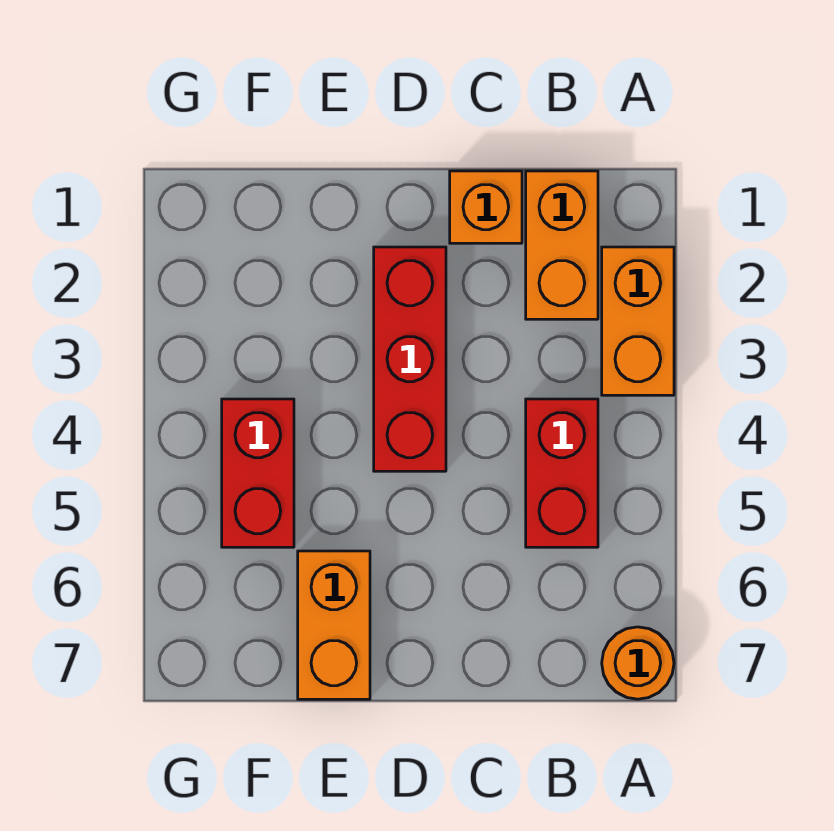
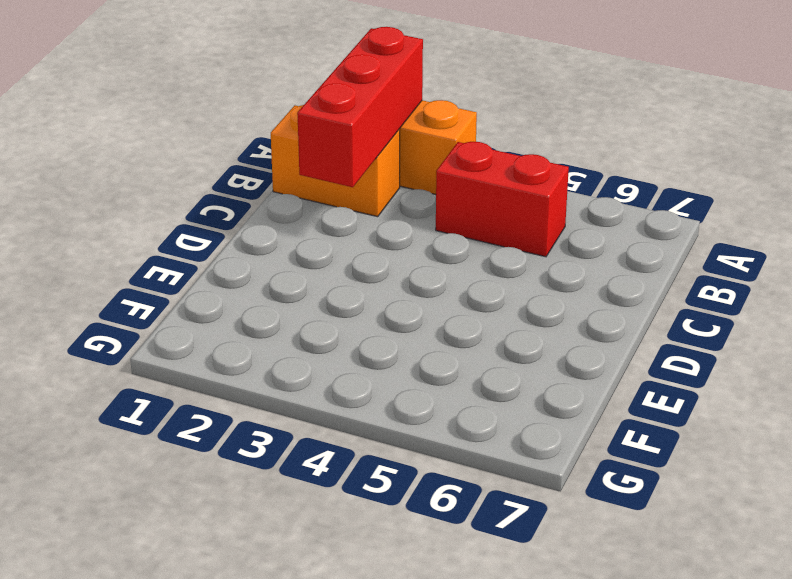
red brick A2:C2 level 2 -> red brick D2:D4 level 1
none -> orange round brick A7 level 1
none -> orange brick C1 level 1

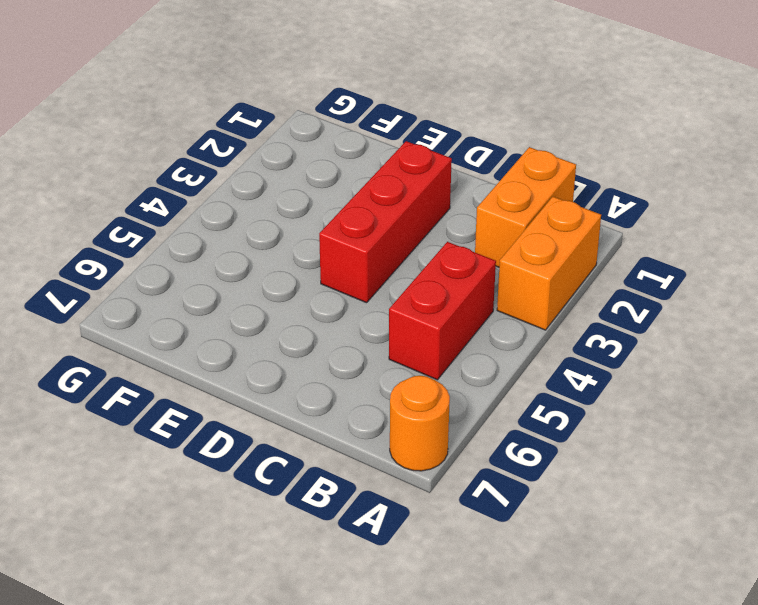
none -> orange brick C1 level 1
none -> orange brick E6:E7 level 1

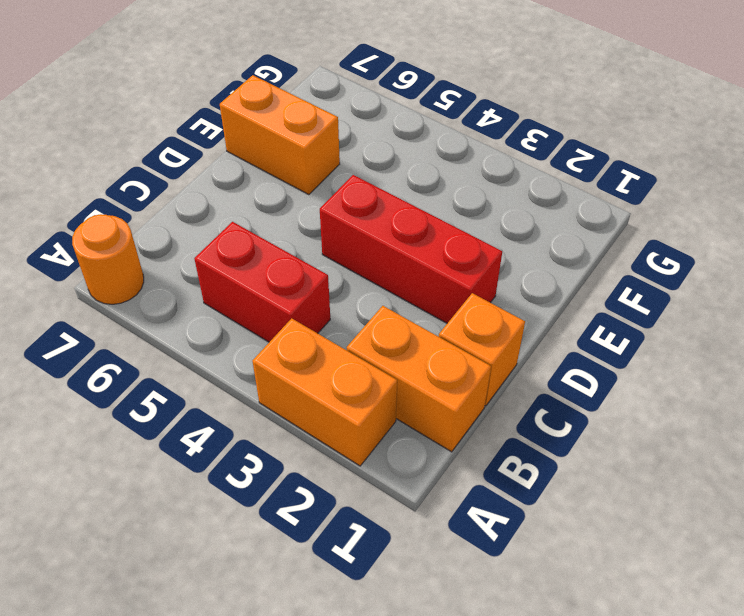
none -> red brick F4:F5 level 1

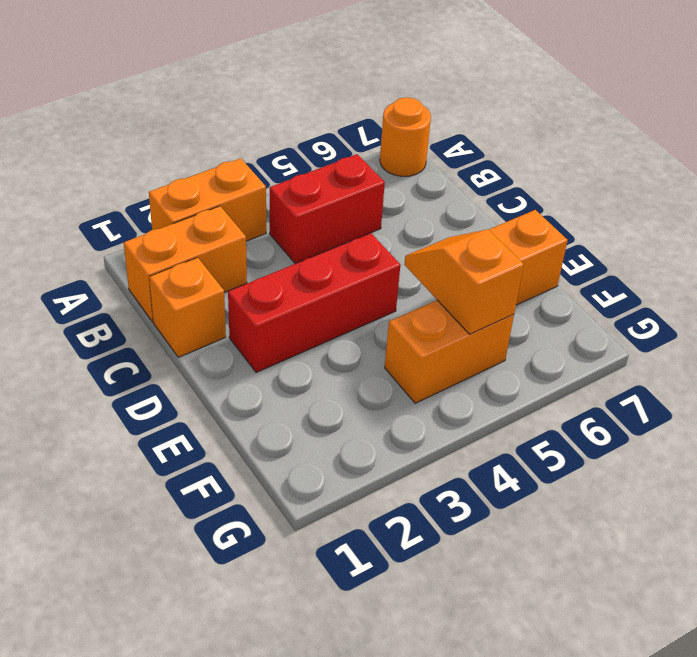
orange slope E5:F5 level 2 top F -> none
orange brick F4:F5 level 1 -> red brick F4:F5 level 1

